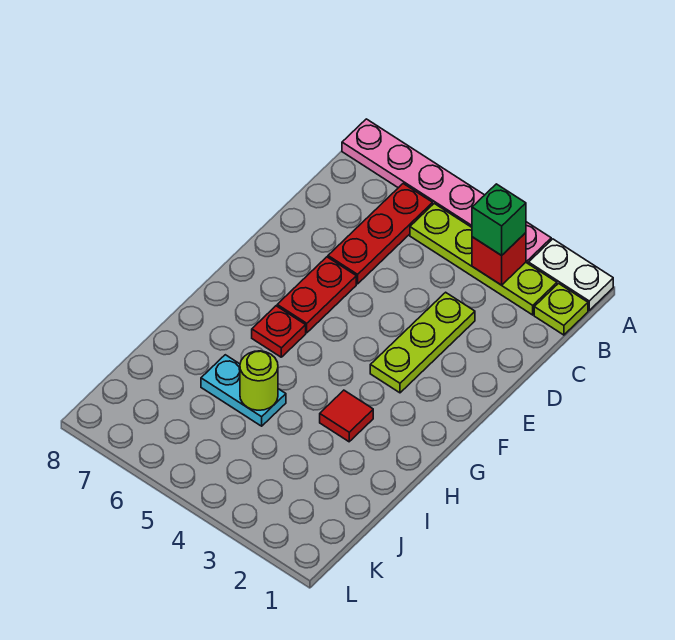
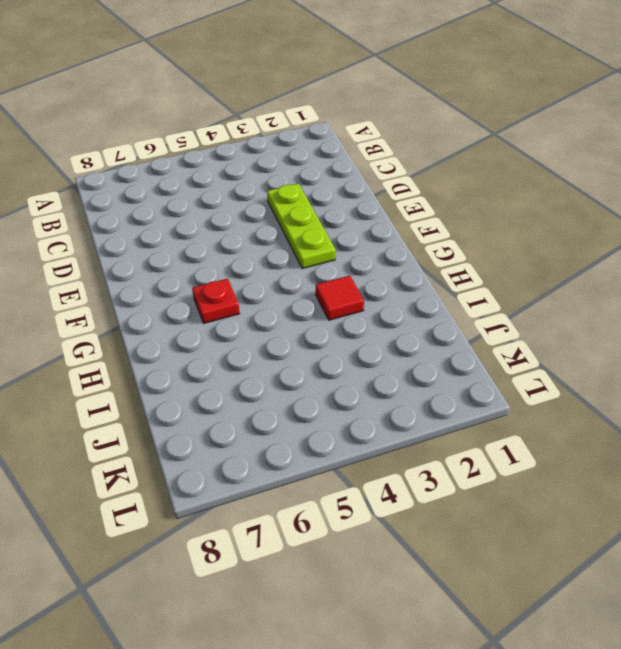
none -> white plate A1:A2 level 1
none -> pink plate A3:A8 level 1
none -> lime plate B1 level 1

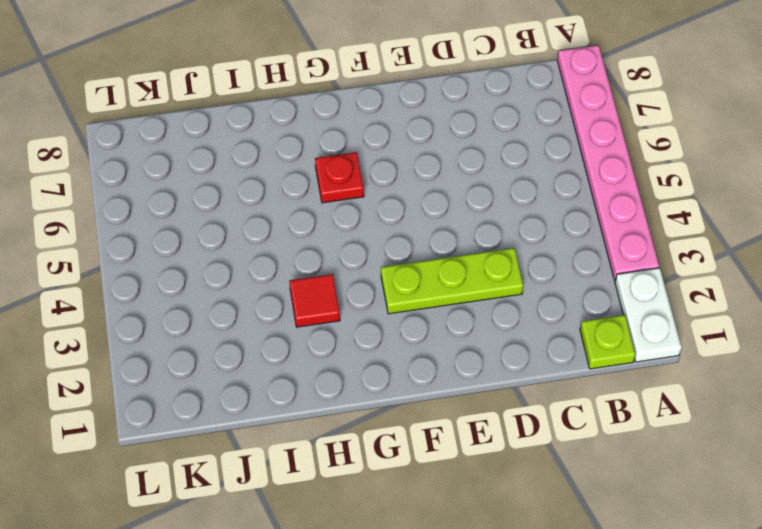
none -> lime plate B2:B5 level 1
none -> red plate B6:D6 level 1
none -> red plate E6:F6 level 1

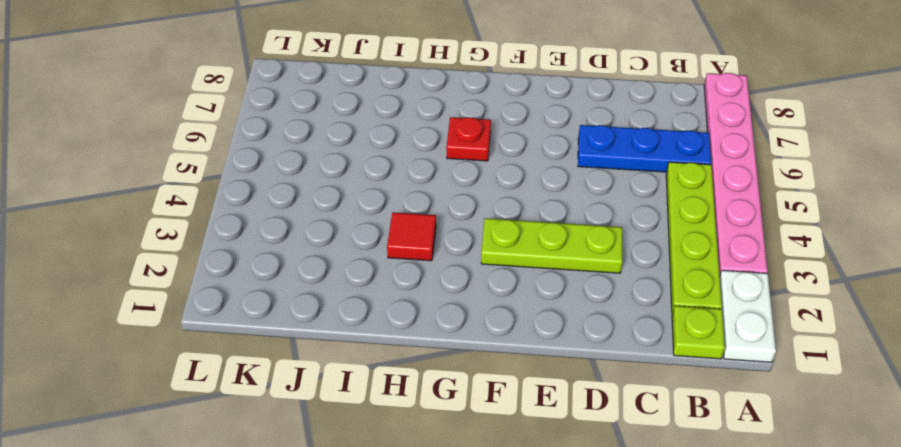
blue plate B6:D6 level 1 -> red plate B6:D6 level 1
none -> red plate E6:F6 level 1
none -> cyan plate I5:I6 level 1
none -> red brick B3 level 2

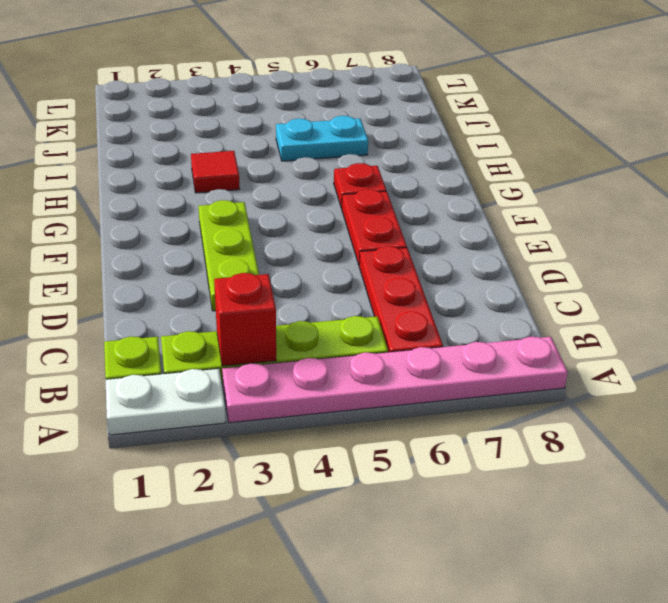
none -> lime round brick I5 level 2
none -> green brick B3 level 3

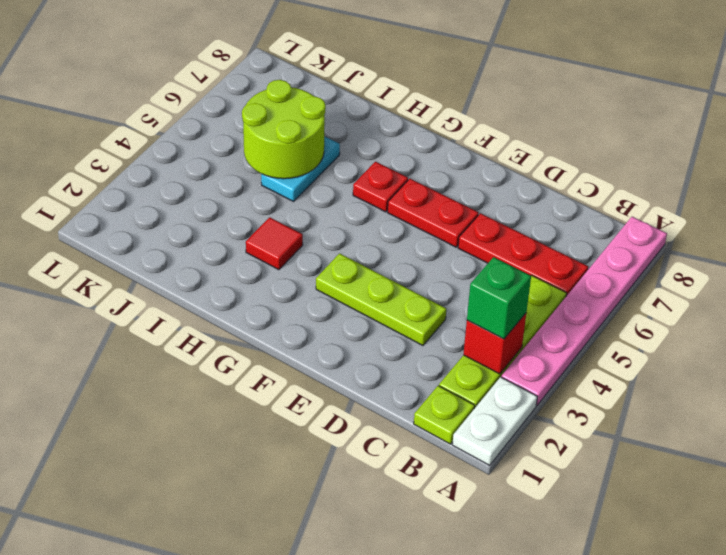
lime round brick I5:J6 level 2 -> lime round brick I5 level 2

